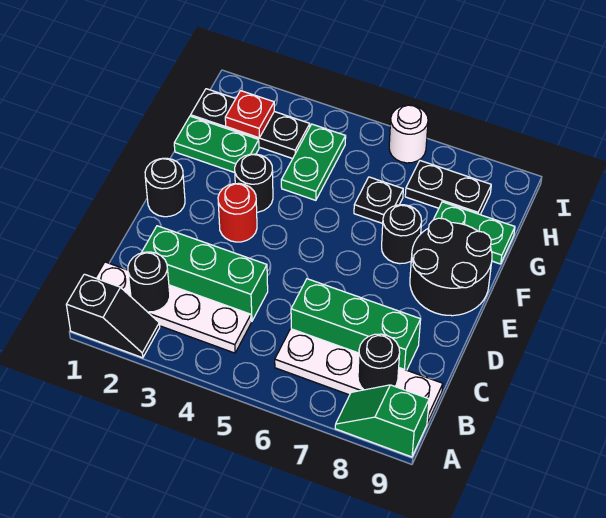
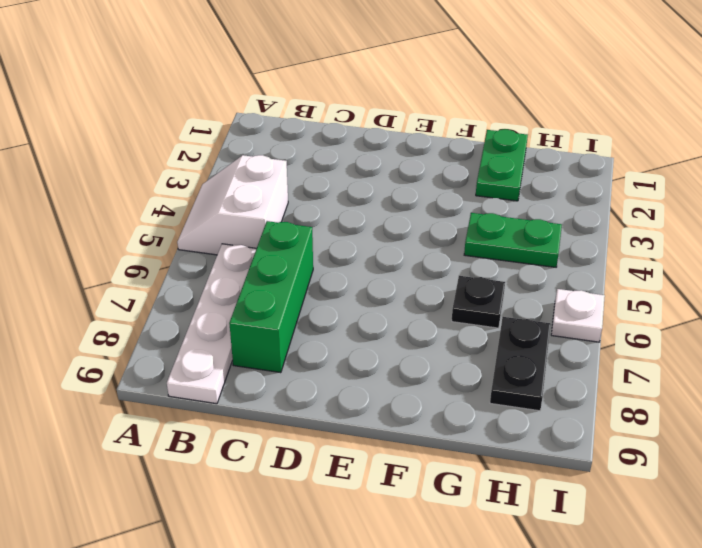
white slope A4:B5 level 1 top B -> white plate B1:B4 level 1
white plate I6 level 1 -> white round brick I6 level 1
none -> black slope A1:A2 level 1 top 1
none -> green slope A8:A9 level 1 top 9
none -> green brick C2:C4 level 1

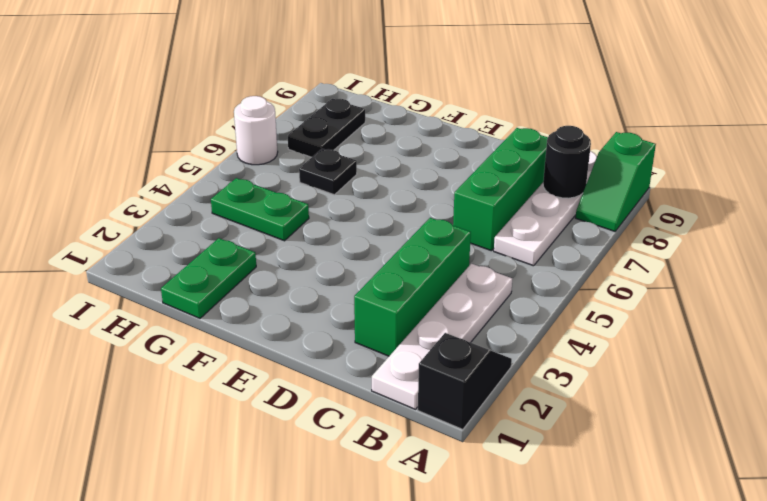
none -> black round brick E1 level 1
none -> red round brick E3 level 1
none -> black round brick E8:F9 level 1

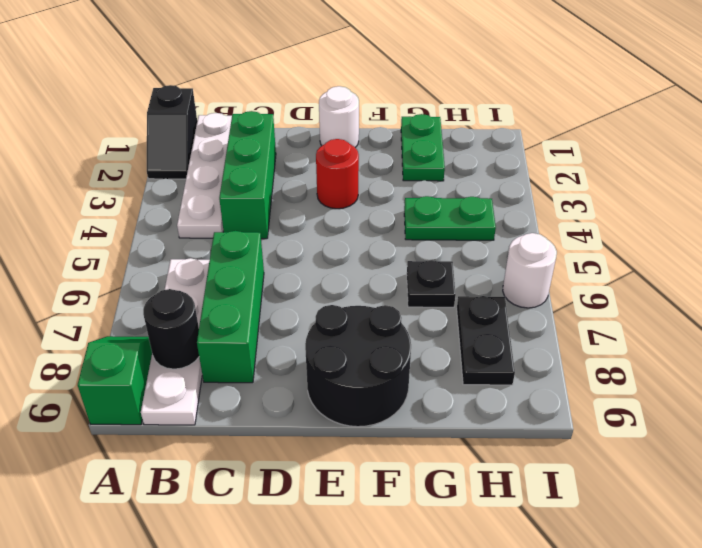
white round brick E1 level 1 -> black round brick E1 level 1
none -> black round brick F3 level 1
none -> black round brick F7 level 1
none -> green plate G8:G9 level 1

